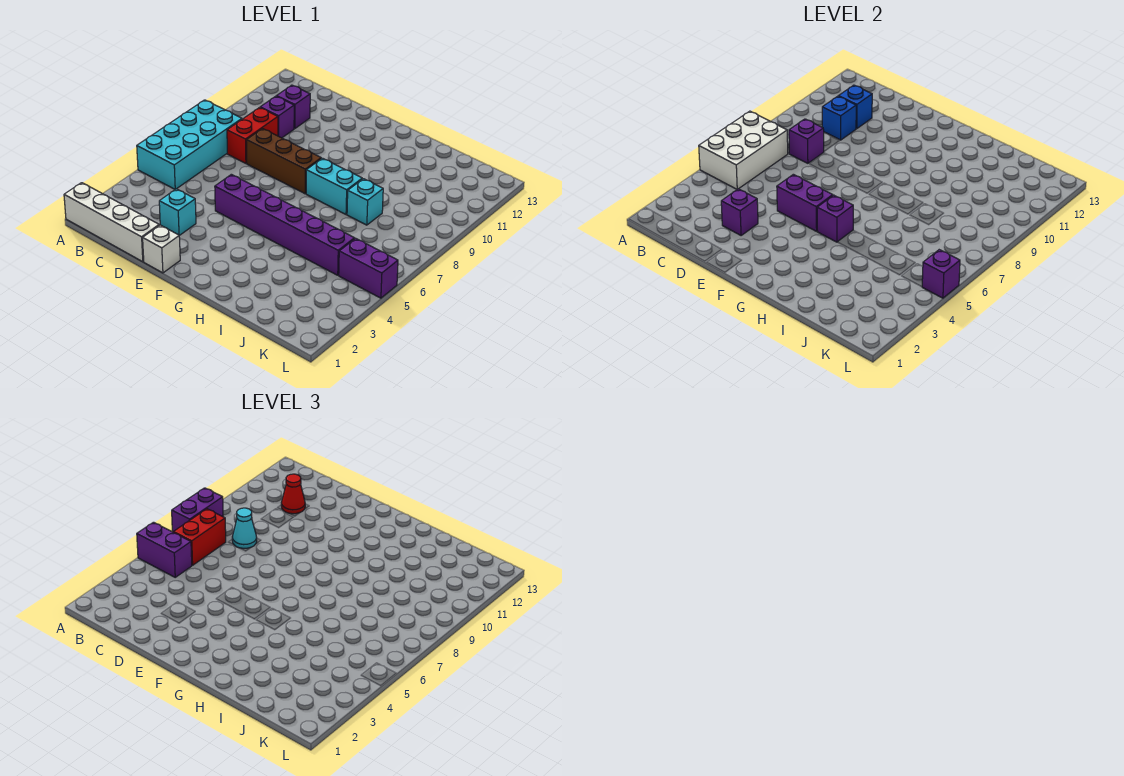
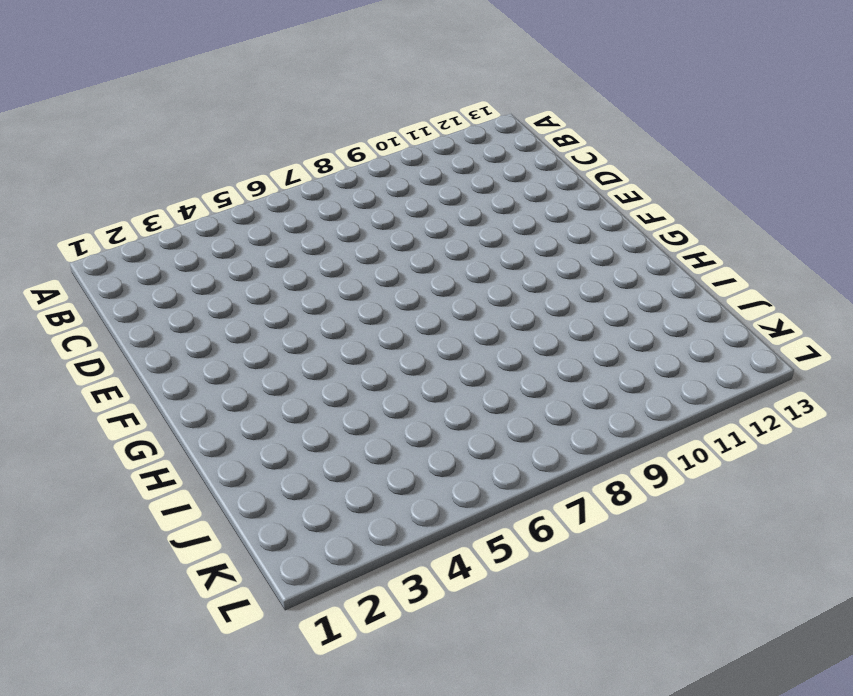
none -> white brick A1:D1 level 1
none -> cyan brick A5:B8 level 1
none -> red brick C8:C9 level 1

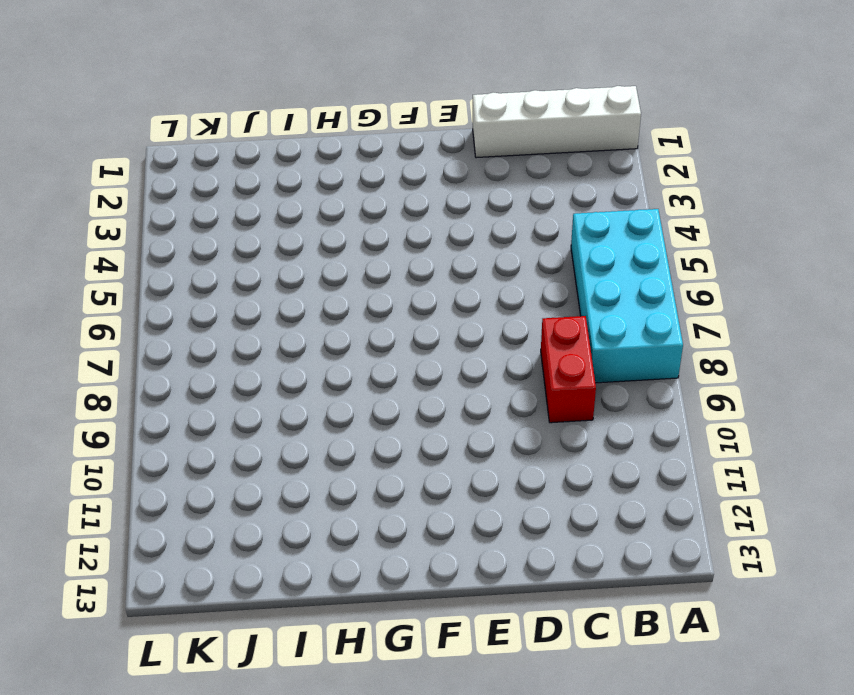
none -> purple brick C10 level 1
none -> purple brick C11 level 1
none -> cyan brick D3 level 1

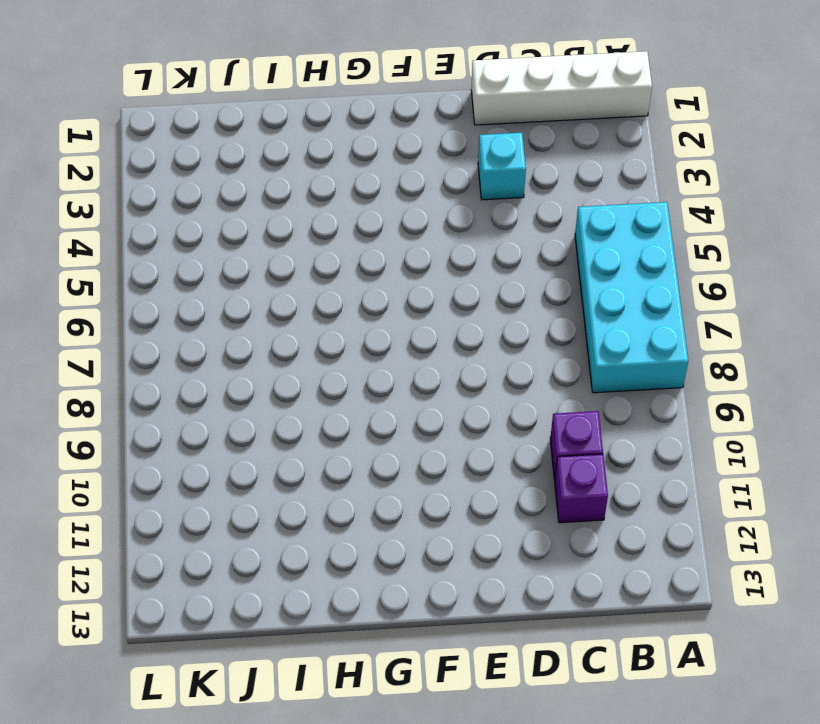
none -> red brick C8:C9 level 1
none -> brown brick D8:F8 level 1
none -> white brick E1 level 1

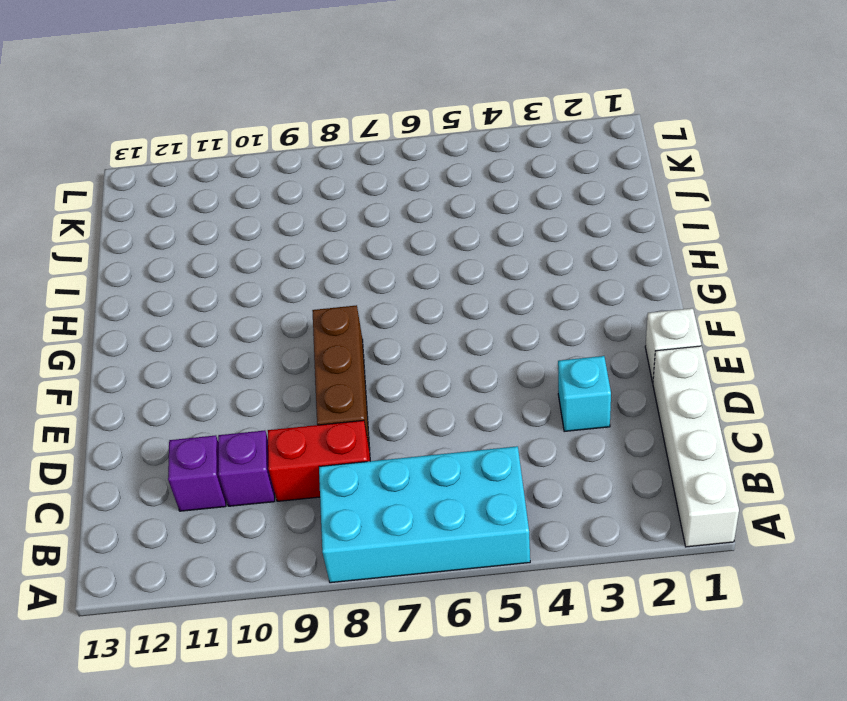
none -> purple brick E5:J5 level 1
none -> cyan brick G8:H8 level 1
none -> cyan brick I8 level 1

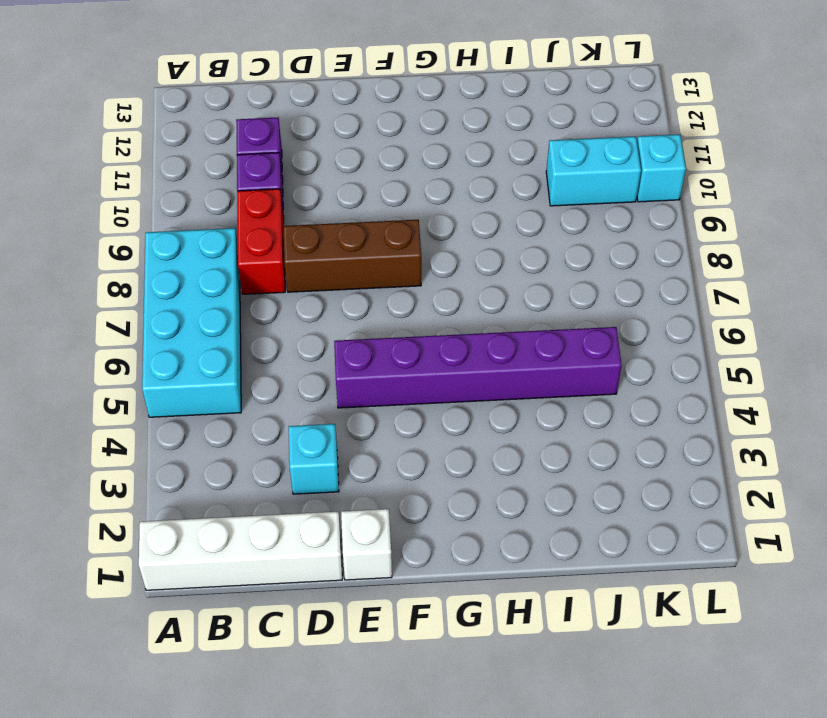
cyan brick J10:K10 level 1 -> cyan brick G8:H8 level 1
cyan brick L10 level 1 -> cyan brick I8 level 1
none -> purple brick K5:L5 level 1
none -> white brick A5:B7 level 2
none -> purple brick C8 level 2

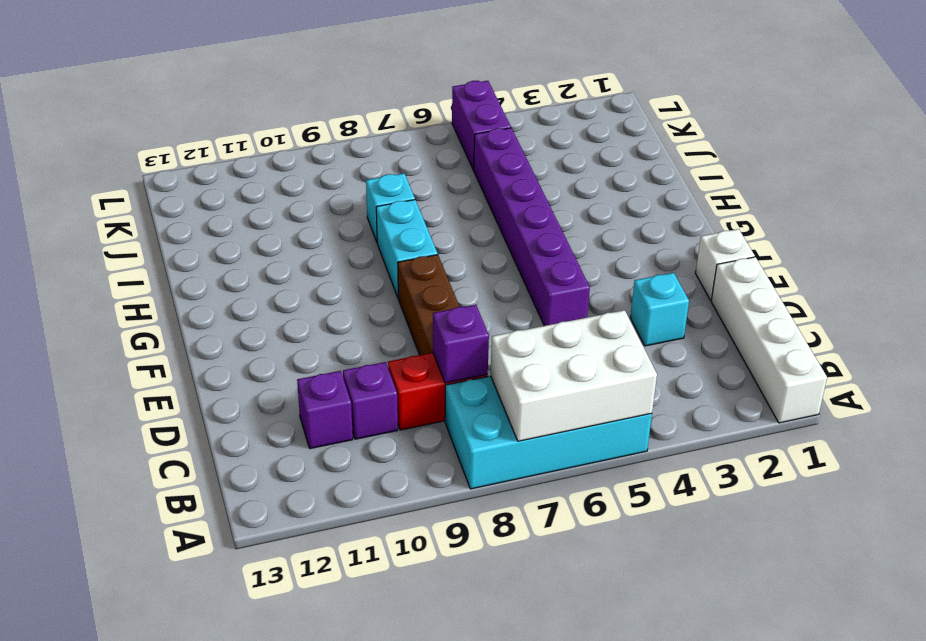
none -> blue brick C10 level 2
none -> blue brick C11 level 2
none -> purple brick D3 level 2

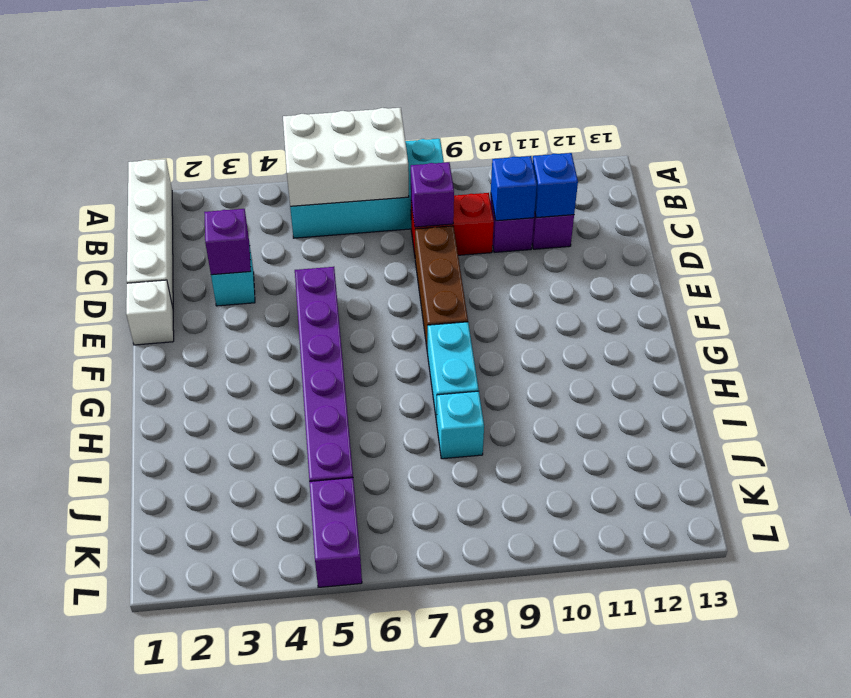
none -> purple brick E5:F5 level 2
none -> purple brick G5 level 2
none -> purple brick L5 level 2

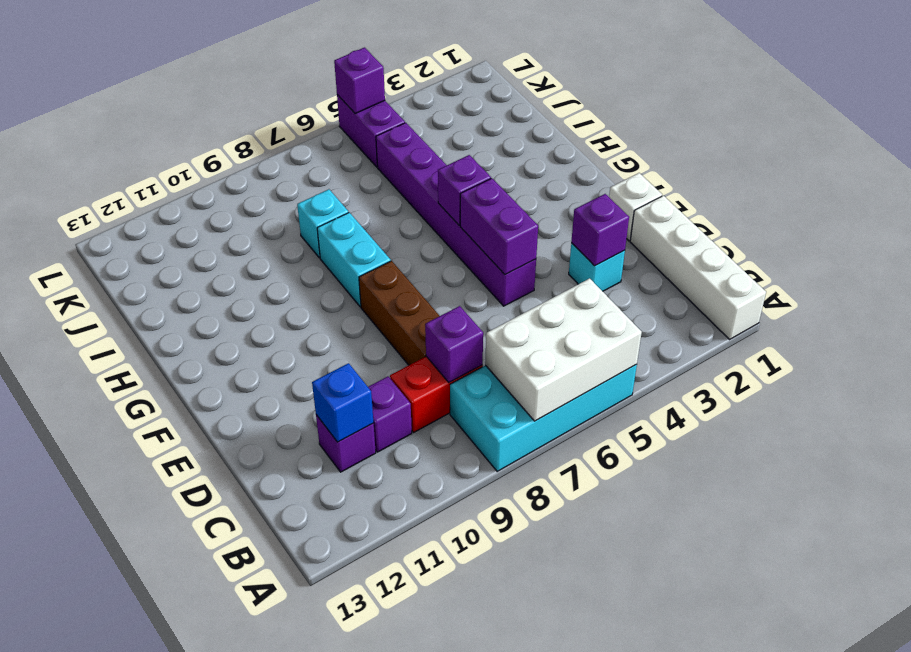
none -> blue brick C10 level 2
none -> purple brick A5:B5 level 3
none -> purple brick A7:A8 level 3

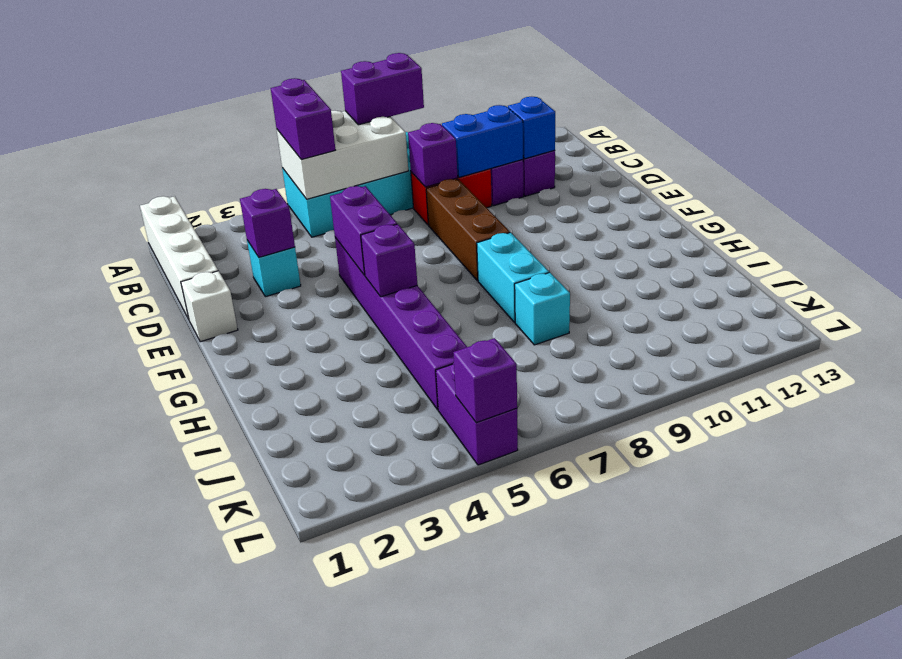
blue brick C9:C10 level 2 -> blue brick C10 level 2
none -> red brick B6:B7 level 3
none -> cyan cone C8 level 3
none -> red cone C11 level 3

